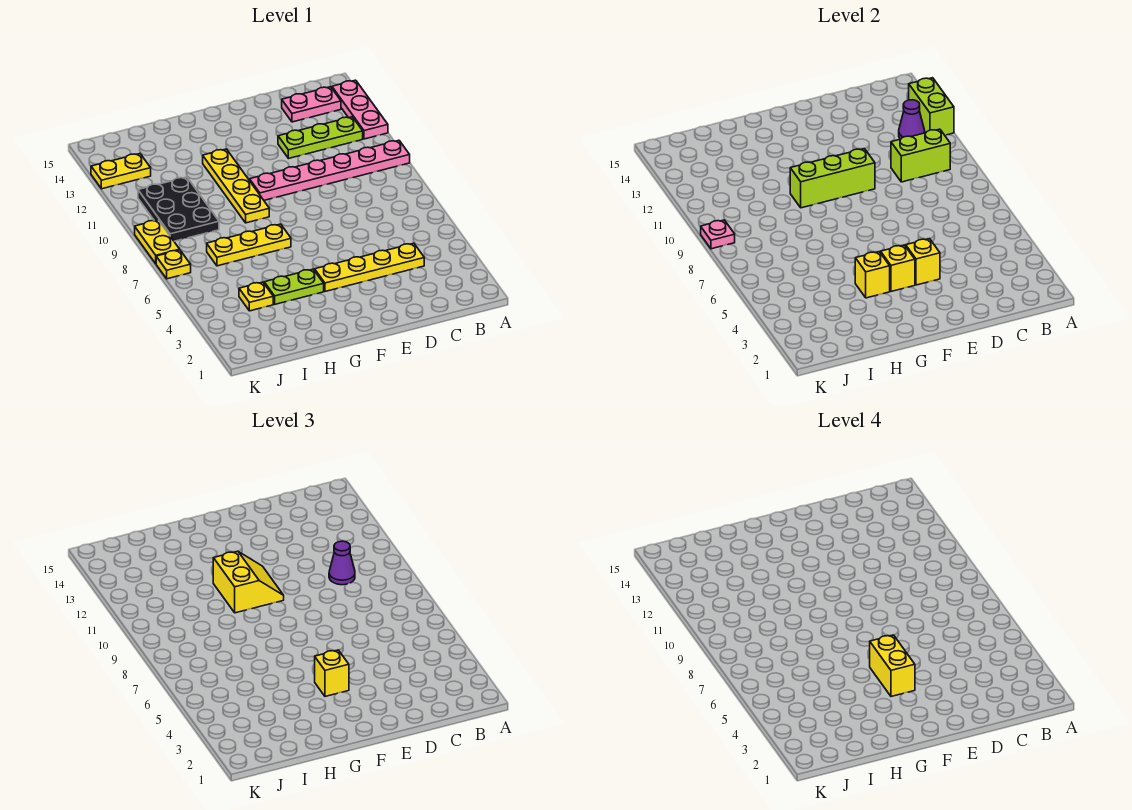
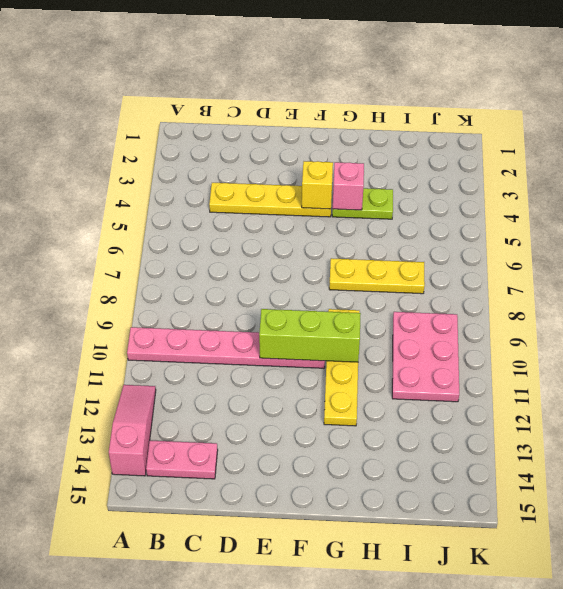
pink slope A12:A14 level 1 top 14 -> pink plate A12:A14 level 1
pink brick G4 level 2 -> yellow brick G4 level 2
pink plate I9:J11 level 1 -> black plate I9:J11 level 1
none -> lime plate B12:D12 level 1
none -> yellow plate I4 level 1
none -> yellow plate J13:K13 level 1

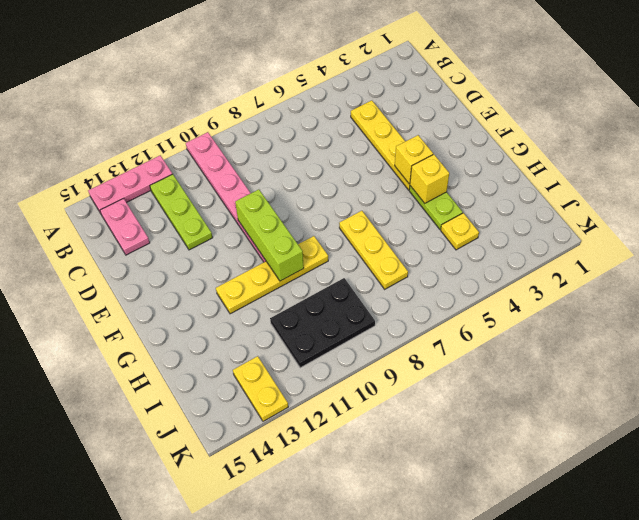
none -> yellow plate K7 level 1
none -> yellow plate K8:K9 level 1
none -> lime brick A12:A13 level 2

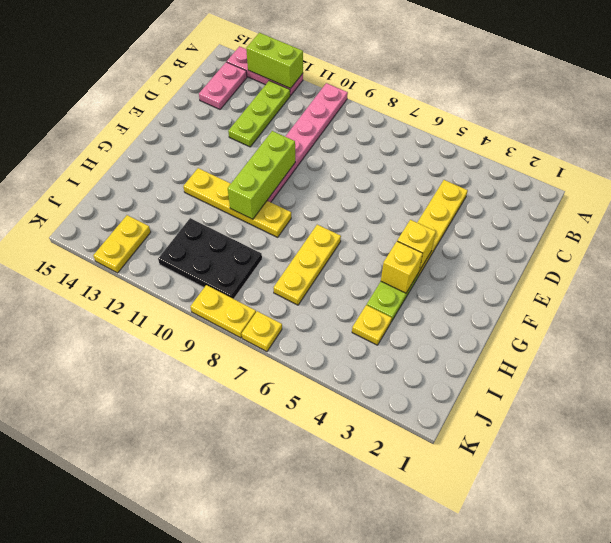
none -> lime brick B10:C10 level 2
none -> purple cone B12 level 2
none -> yellow brick E4 level 2

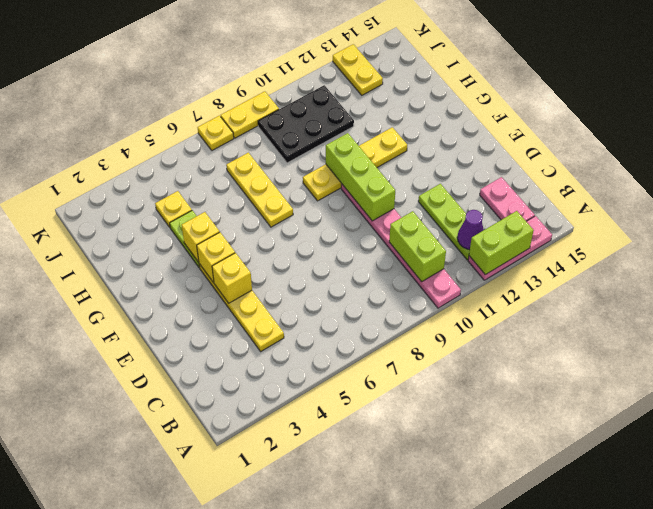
none -> pink plate K9 level 2
none -> purple cone C10 level 3
none -> yellow brick F4 level 3

